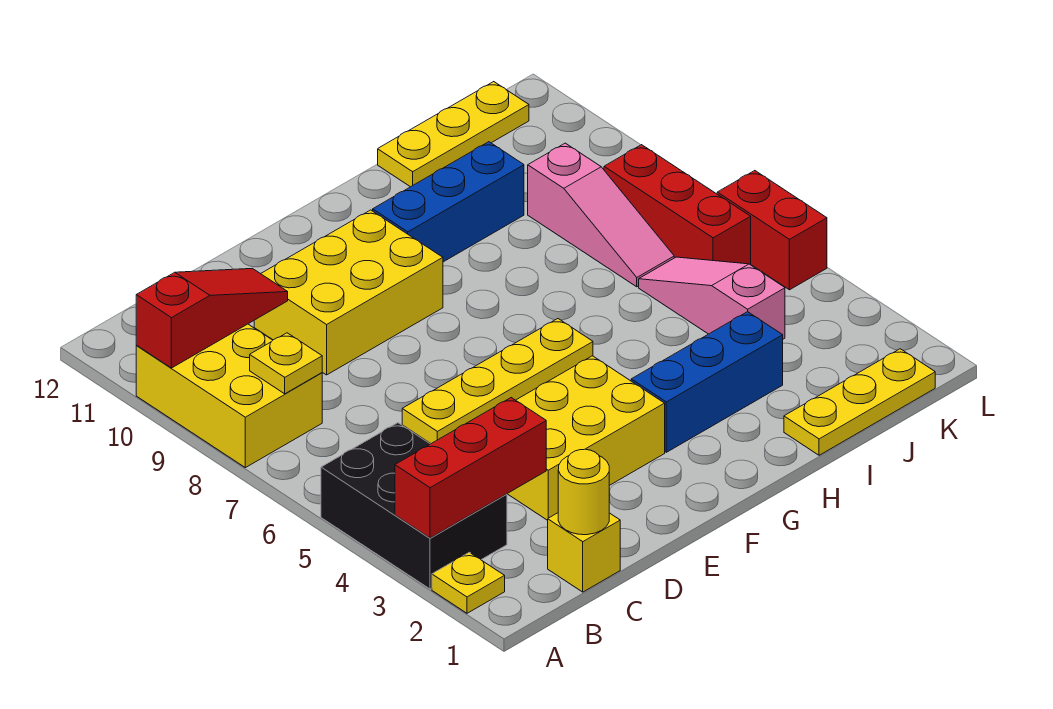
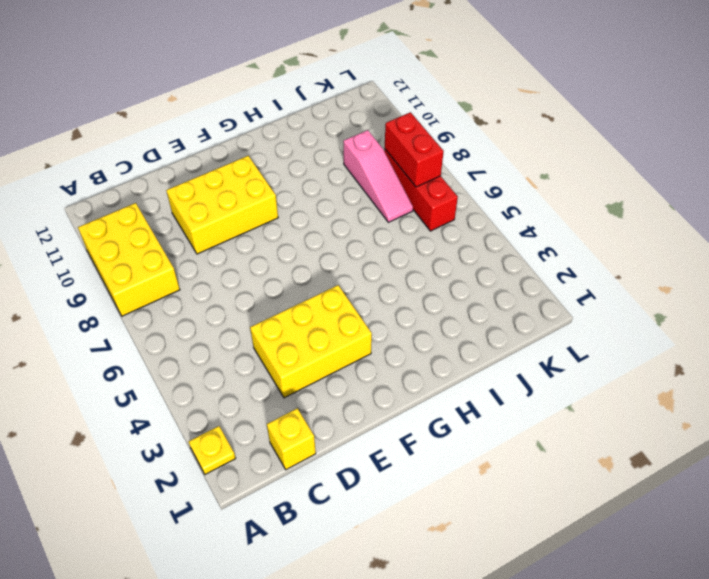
red brick K7:K8 level 2 -> red brick L5:L6 level 1
none -> black brick A3:B5 level 1
none -> yellow plate D6:G6 level 1
none -> blue brick G3:I3 level 1

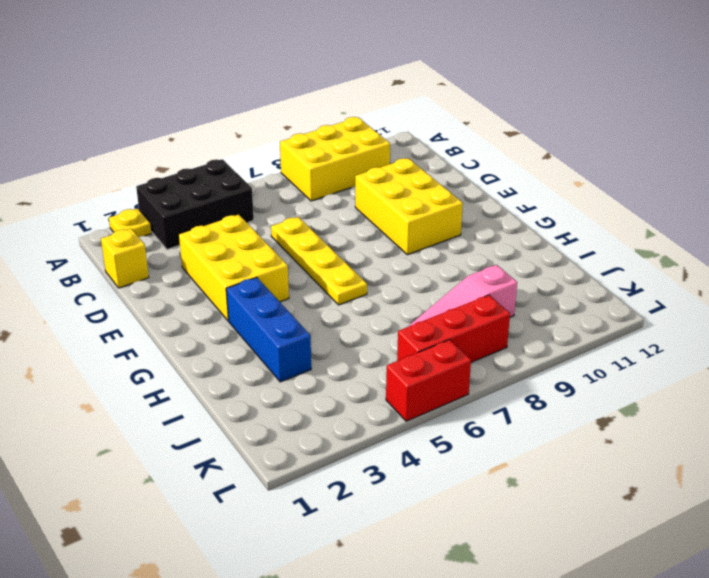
none -> blue brick G10:I10 level 1
none -> yellow plate I1:K1 level 1
none -> yellow plate I12:K12 level 1

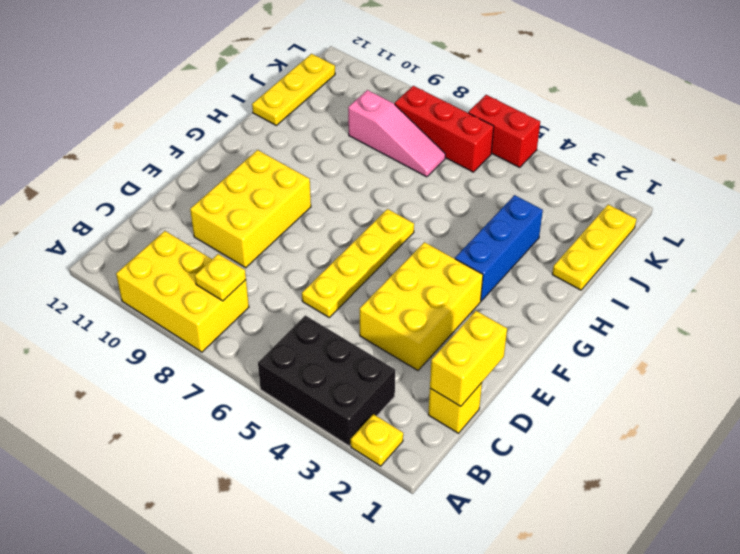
yellow brick C1:D1 level 2 -> yellow round brick C1 level 2
none -> blue brick G10:I10 level 1
none -> pink slope J4:J6 level 1 top 4
none -> red brick A3:C3 level 2

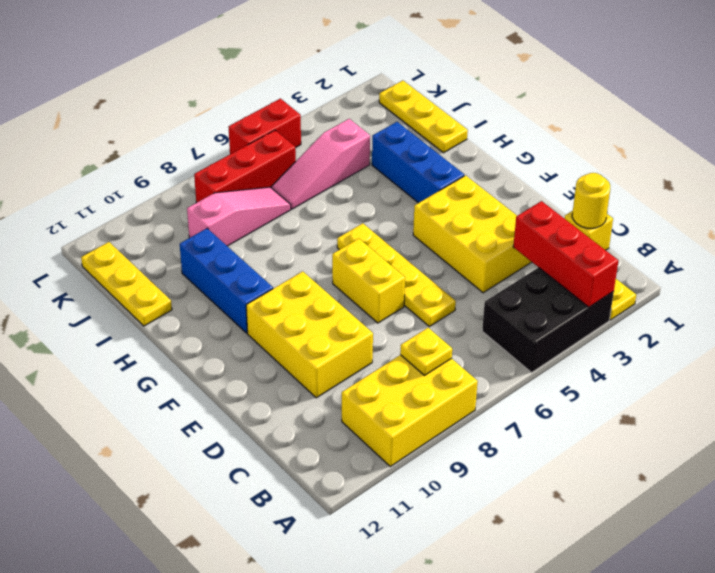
yellow brick E7:F7 level 1 -> none
none -> red slope A10:C10 level 2 top A

